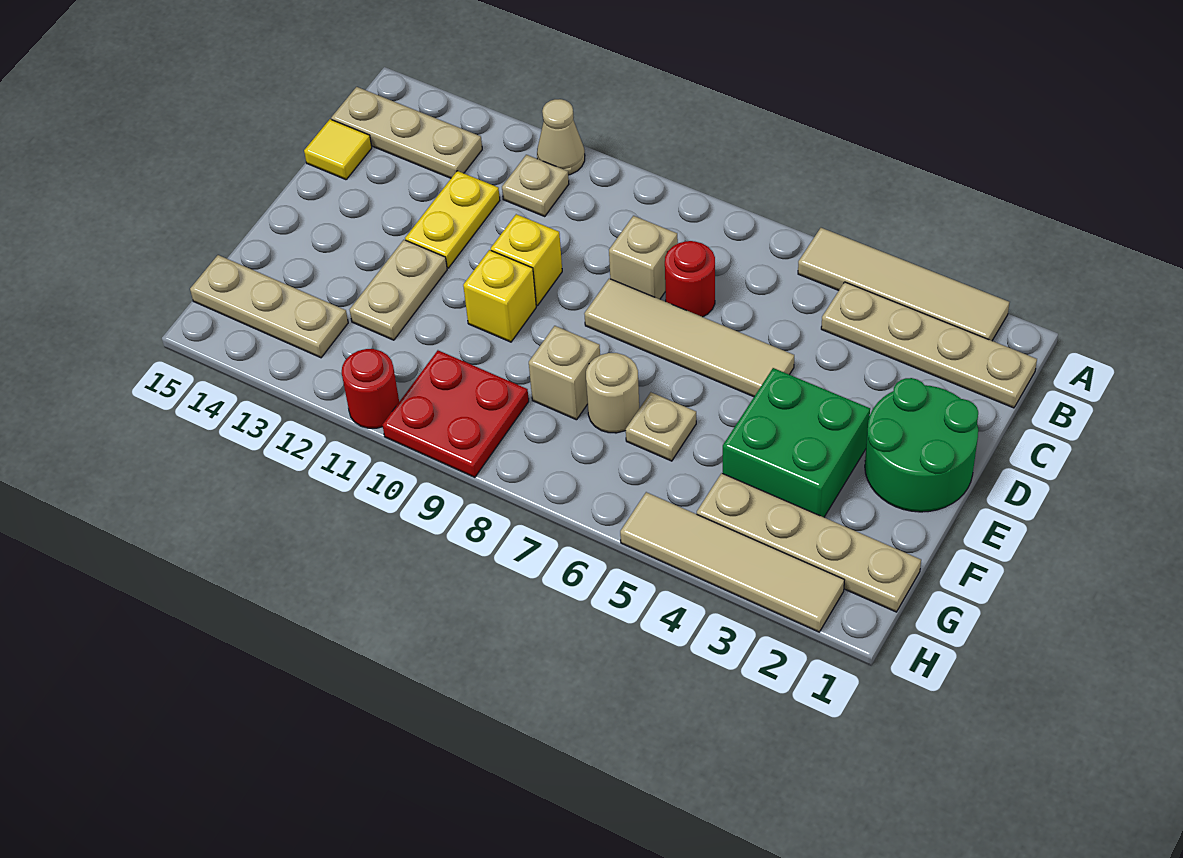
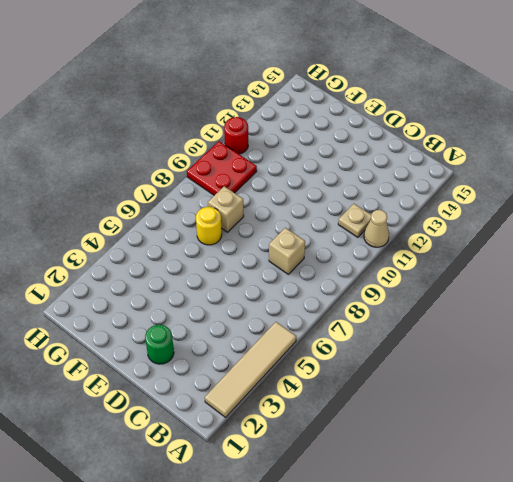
green round brick D2 level 1 -> green round brick D1:E2 level 1
yellow round brick F7 level 1 -> tan round brick F7 level 1
none -> tan plate B1:B4 level 1
none -> tan plate B13:B15 level 1
none -> red round brick C7 level 1

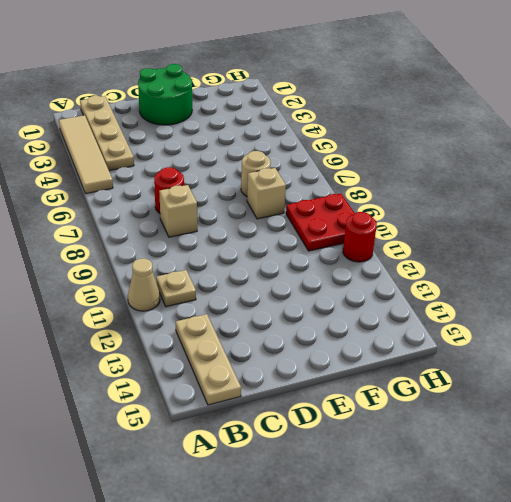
none -> yellow plate C12:D12 level 1
none -> yellow tile C15 level 1
none -> tan tile D5:D8 level 1

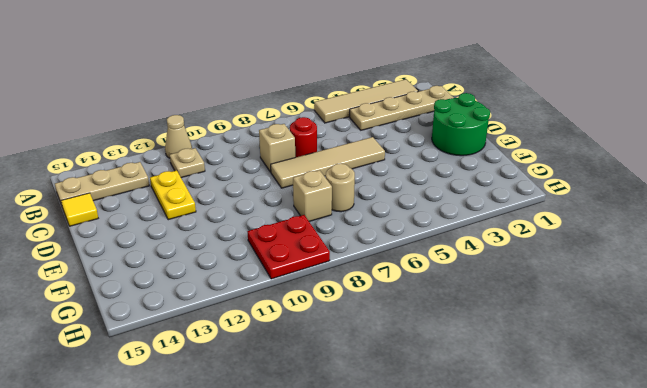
none -> yellow brick D10 level 1
none -> green brick E3:F4 level 1
none -> yellow brick E10 level 1

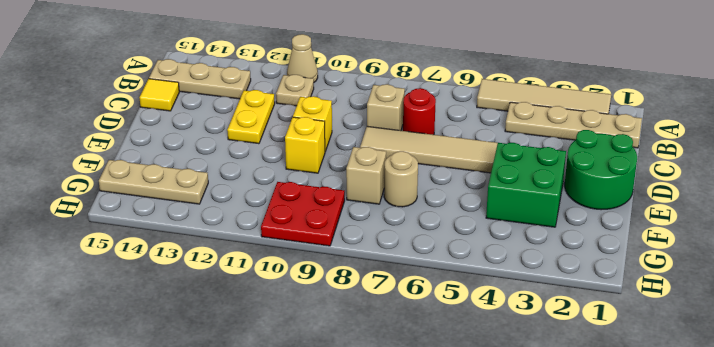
none -> tan plate E12:F12 level 1
none -> tan plate F6 level 1
none -> tan plate G1:G4 level 1

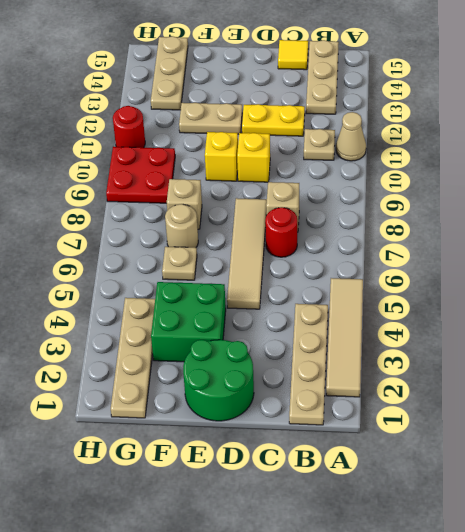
none -> tan tile H2:H5 level 1

